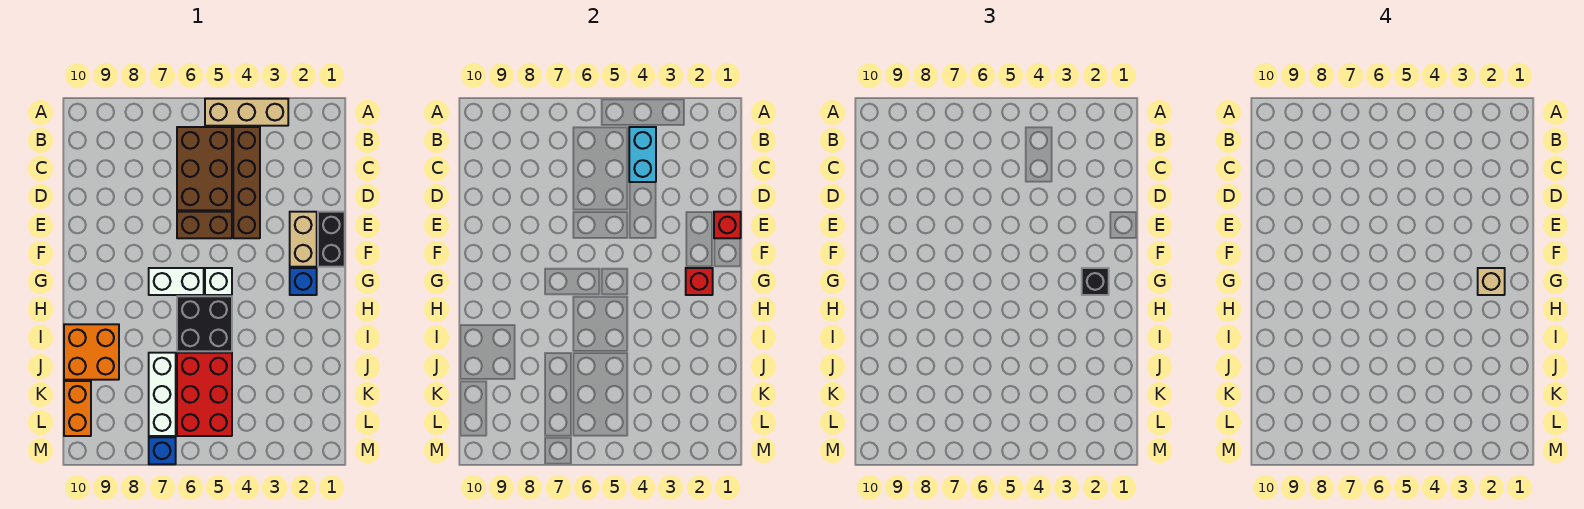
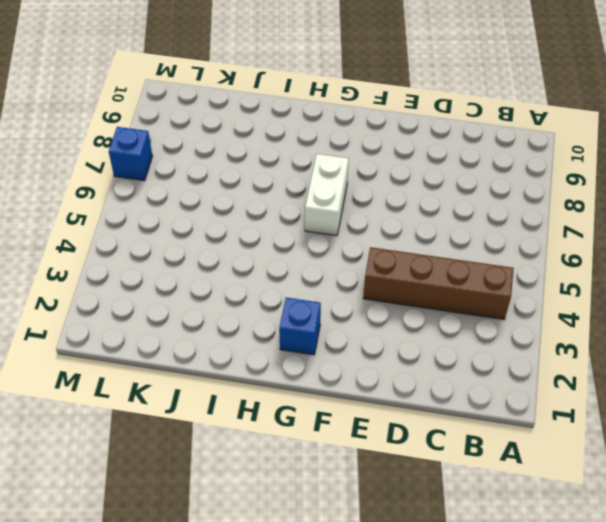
none -> tan brick A3:A5 level 1
none -> brown brick B5:D6 level 1
none -> black brick E1:F1 level 1

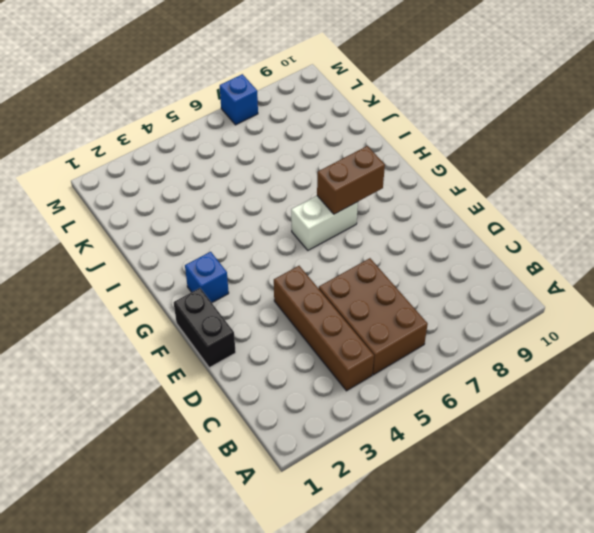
brown brick G7:G8 level 2 -> brown brick E5:E6 level 1
none -> tan brick A3:A5 level 1
none -> tan brick E2:F2 level 1
none -> white brick G5 level 1

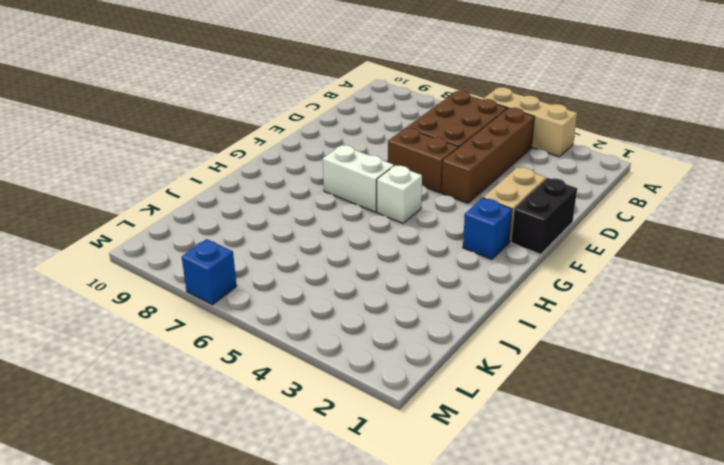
none -> black brick H5:I6 level 1
none -> orange brick I9:J10 level 1
none -> red brick J5:L6 level 1

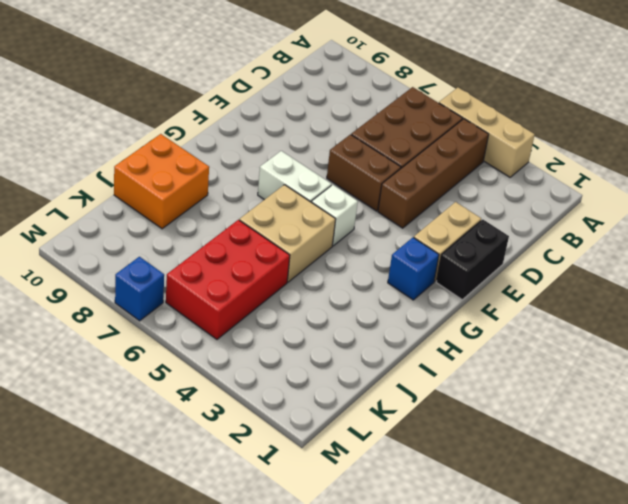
tan brick H5:I6 level 1 -> black brick H5:I6 level 1
none -> white brick J7:L7 level 1
none -> orange brick K10:L10 level 1
none -> cyan brick B4:C4 level 2

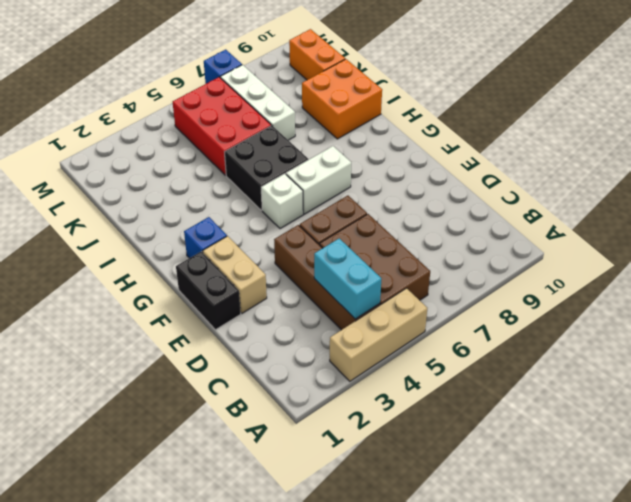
none -> red brick E1 level 2
none -> red brick G2 level 2
none -> black brick G2 level 3

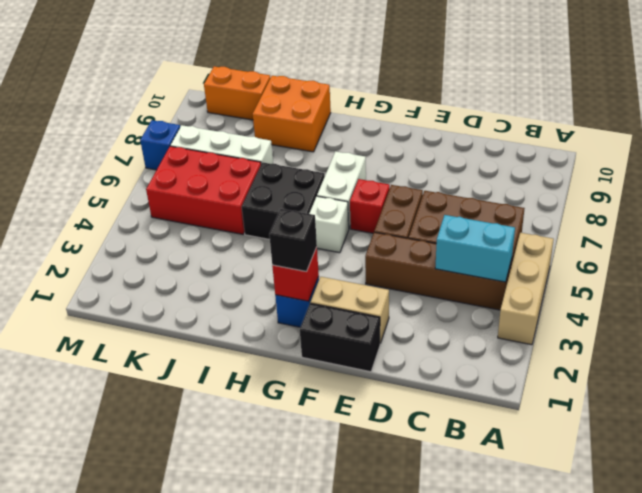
red brick F6 level 1 -> red brick E1 level 2
none -> tan brick G2 level 4

